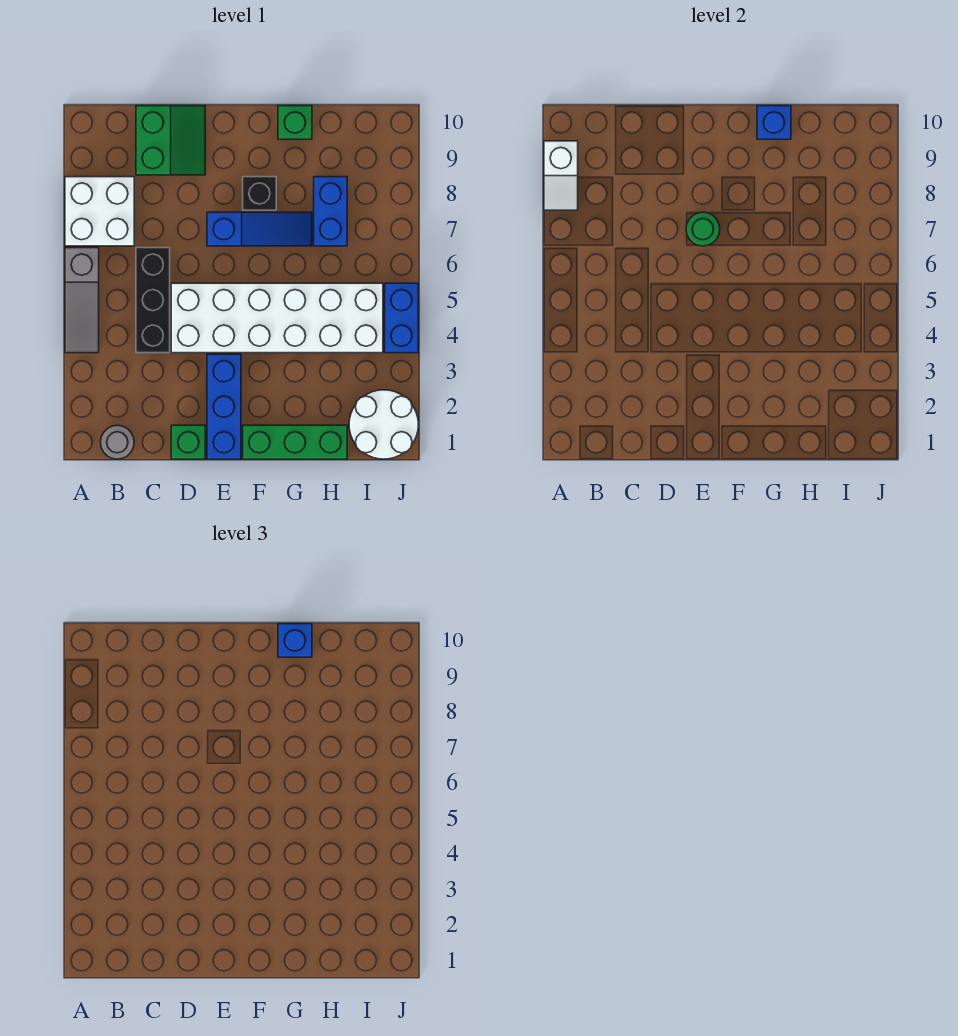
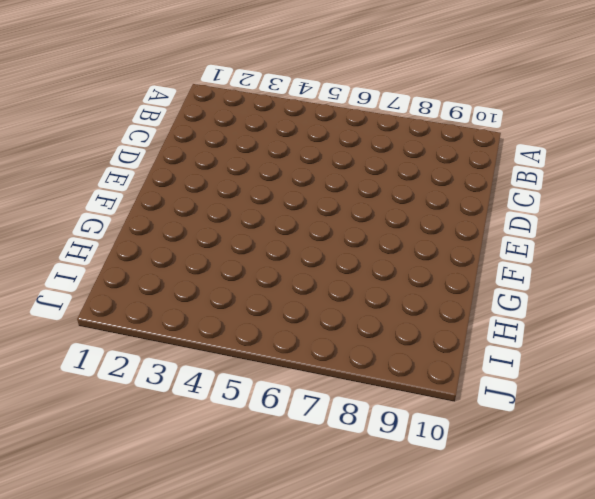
none -> grey slope A4:A6 level 1 top 6
none -> white brick A7:B8 level 1
none -> grey round brick B1 level 1

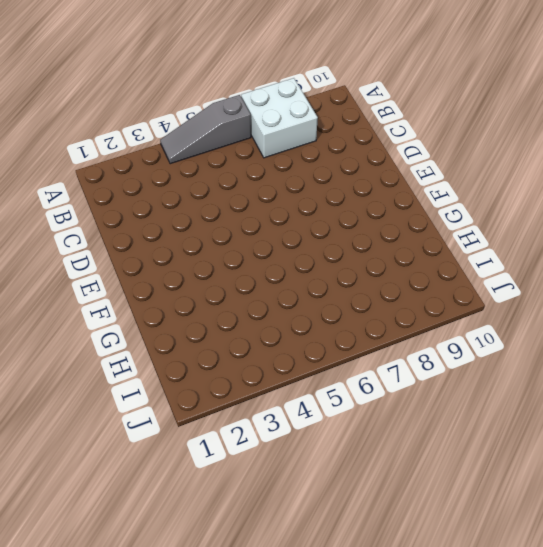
none -> grey round brick B1 level 1
none -> black brick C4:C6 level 1
none -> green slope C9:D10 level 1 top C

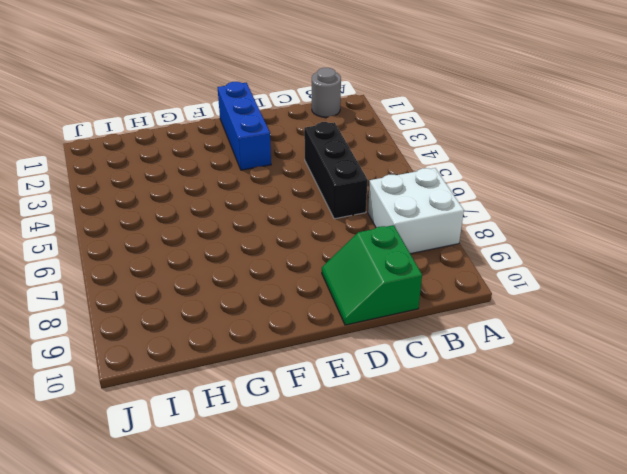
none -> grey slope A4:A6 level 1 top 6
none -> green brick D1 level 1
none -> white brick D4:I5 level 1

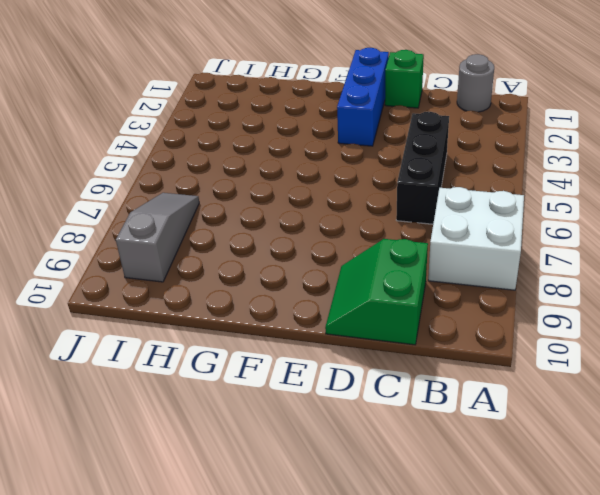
grey slope I7:I9 level 1 top 9 -> grey slope A4:A6 level 1 top 6
none -> white brick D4:I5 level 1
none -> blue slope E7:G7 level 1 top E
none -> green brick F1:H1 level 1

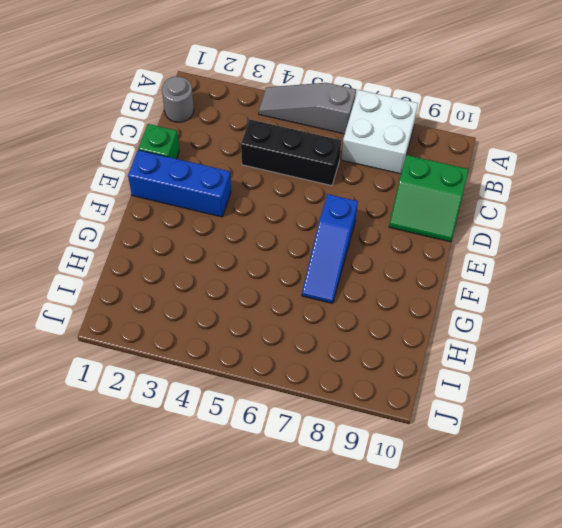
none -> white brick D4:I5 level 1
none -> green brick F1:H1 level 1
none -> black brick F8 level 1

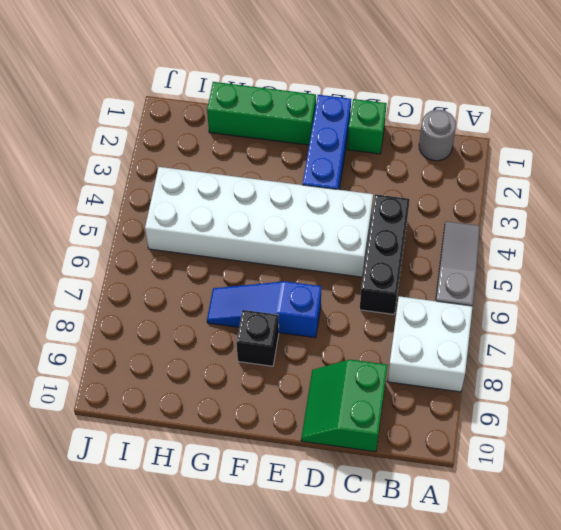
none -> green brick G10 level 1
none -> blue brick H7:H8 level 1
none -> white round brick I1:J2 level 1

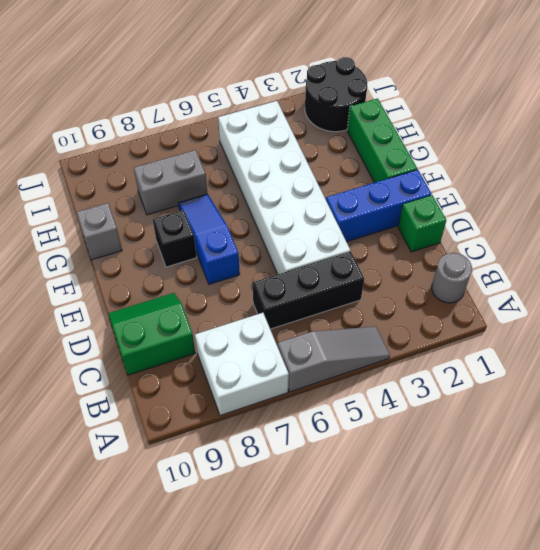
grey brick G10 level 1 -> green brick G10 level 1
grey brick H7:H8 level 1 -> blue brick H7:H8 level 1
black round brick I1:J2 level 1 -> white round brick I1:J2 level 1
none -> blue brick J4:J5 level 1
none -> white slope A8:A9 level 2 top 9
none -> green round brick E7 level 2

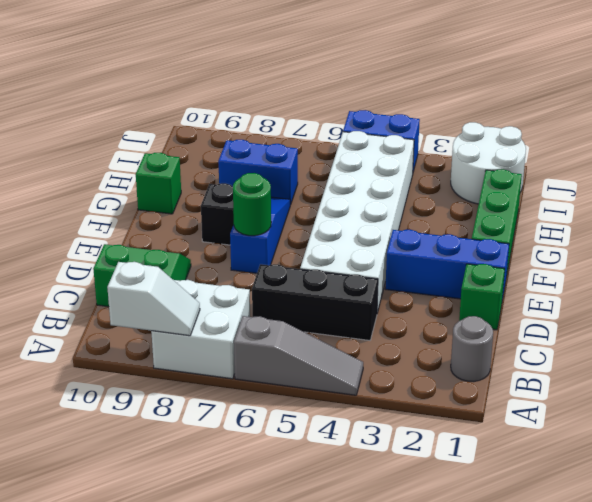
none -> blue brick G10 level 2
none -> blue brick G10 level 3

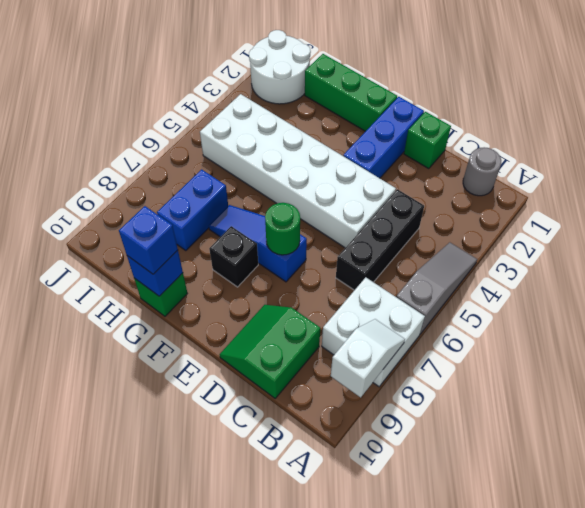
none -> blue brick J4:J5 level 1

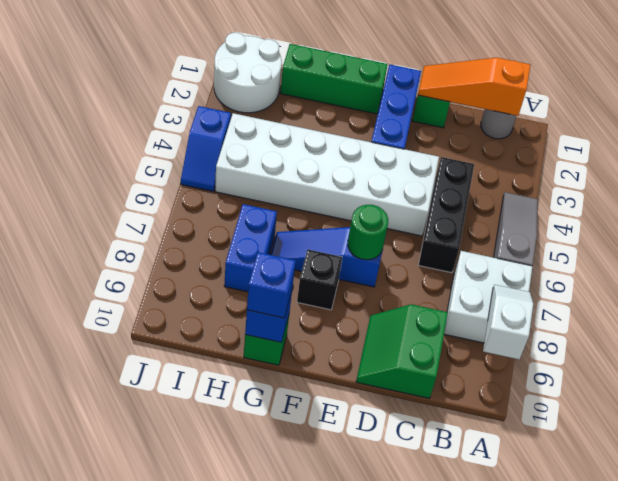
orange slope B1:D1 level 2 top B -> none
blue slope J4:J5 level 1 top 4 -> blue brick J4:J5 level 1

